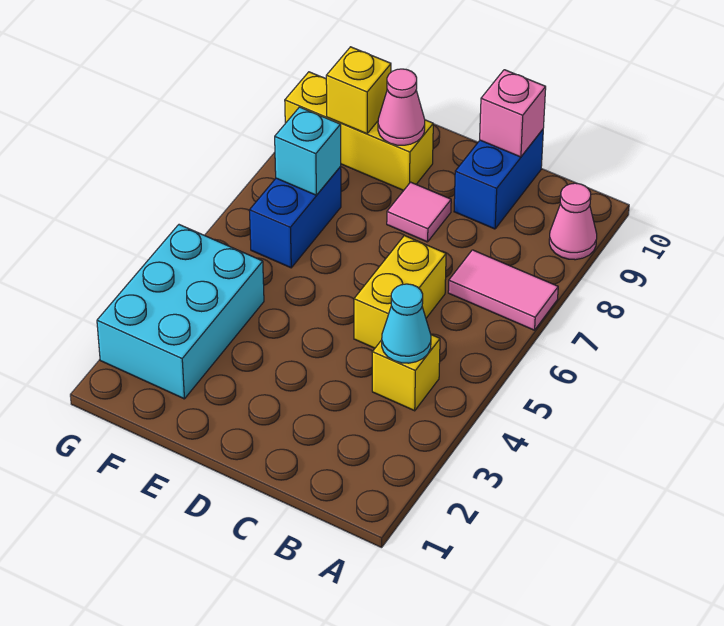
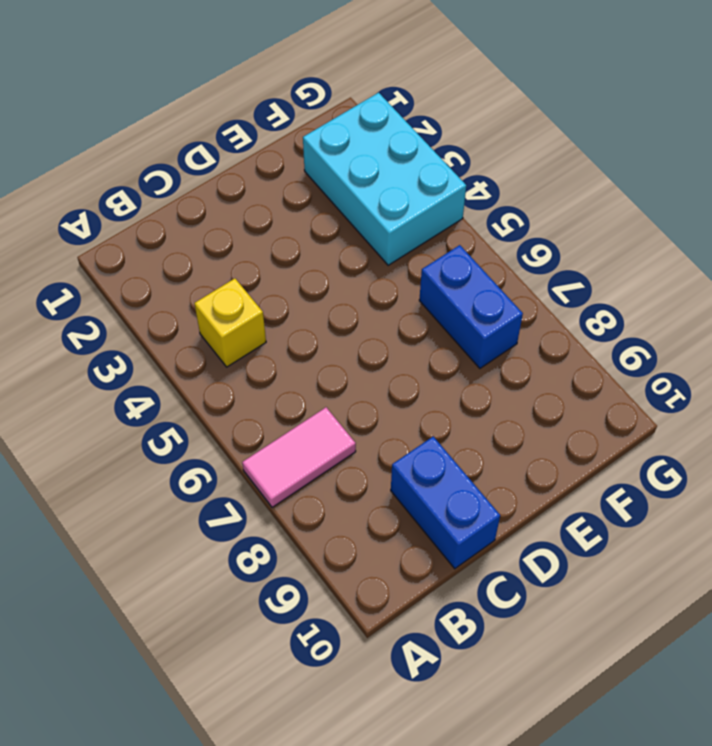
none -> pink cone A9 level 1
none -> yellow brick C5:C6 level 1
none -> pink tile D8 level 1

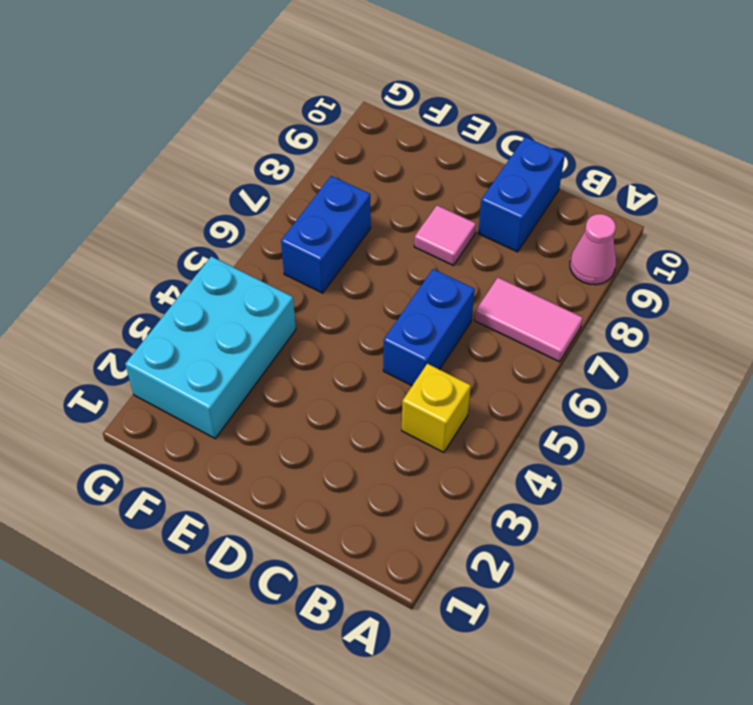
blue brick C5:C6 level 1 -> yellow brick C5:C6 level 1
none -> yellow brick E9:G9 level 1
none -> cyan cone B4 level 2
none -> pink brick C10 level 2

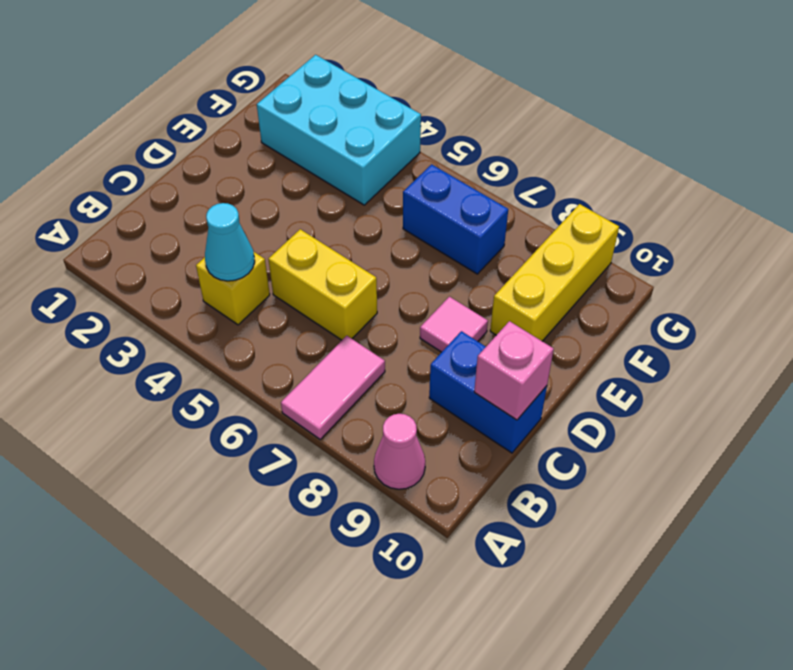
none -> pink cone E9 level 2
none -> cyan brick F7 level 2
none -> yellow brick F9 level 2

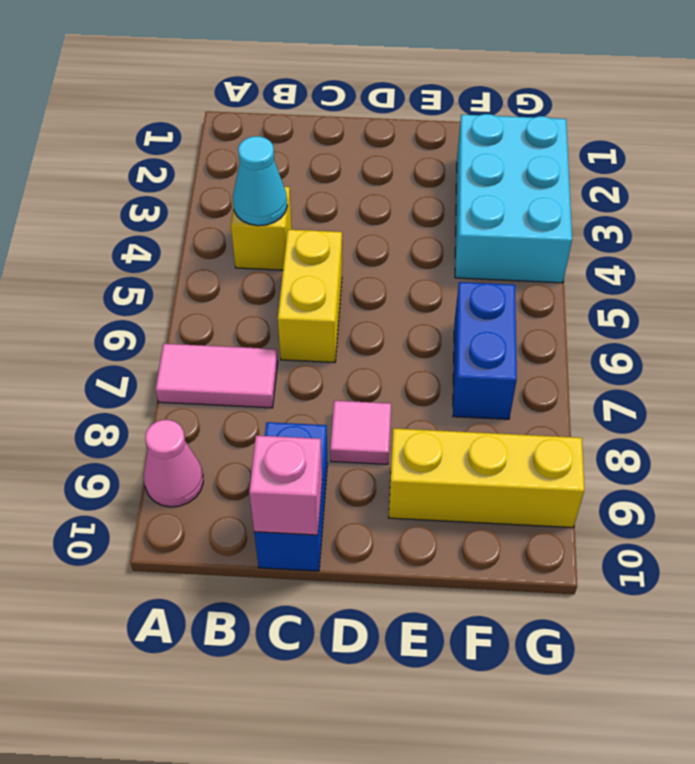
none -> pink cone E9 level 2
none -> cyan brick F7 level 2
none -> yellow brick F9 level 2

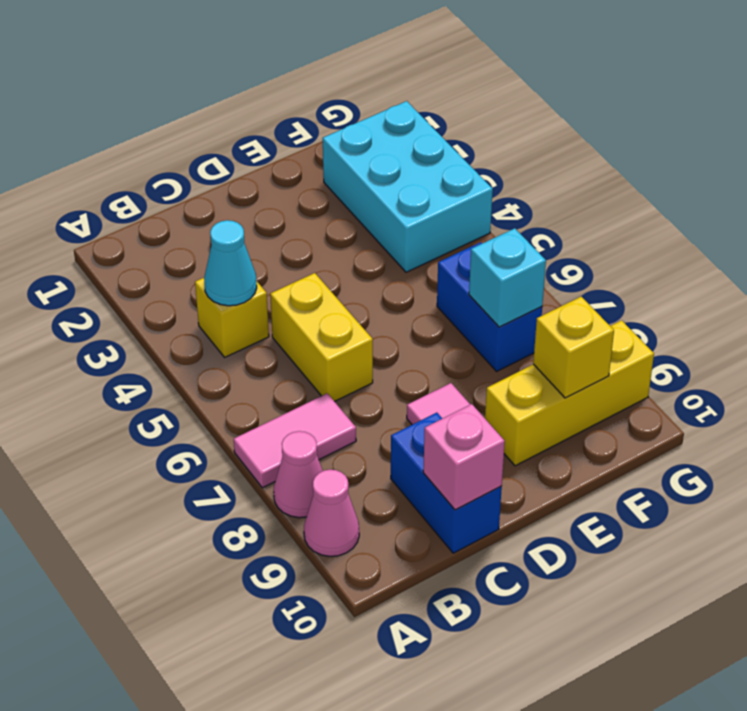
pink cone A8 level 1 -> pink cone E9 level 2

